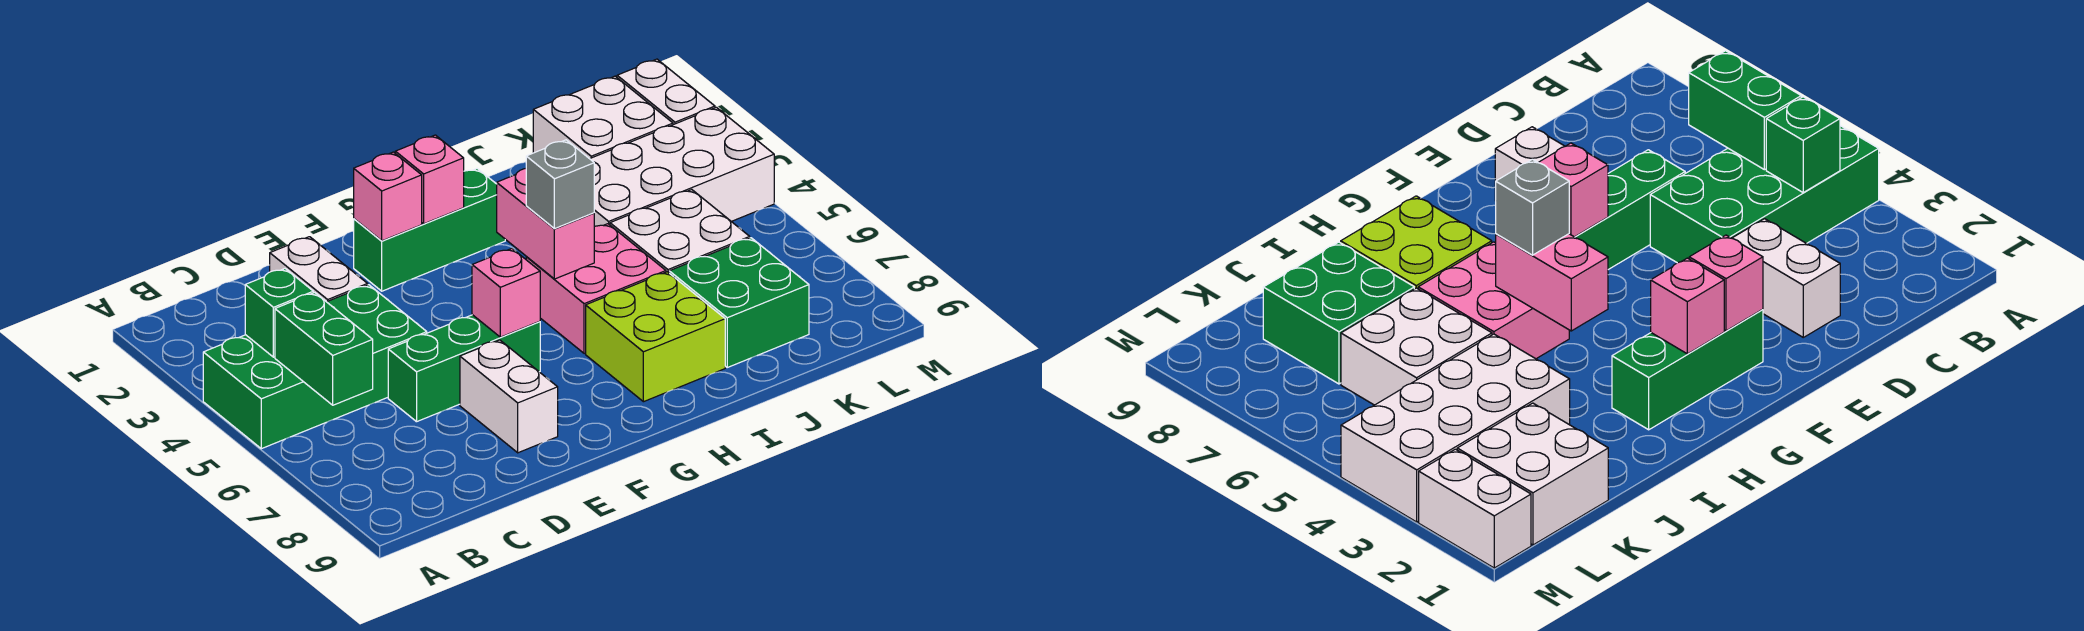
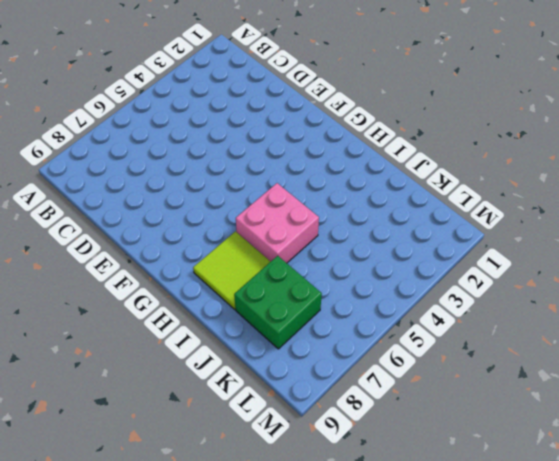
lime tile H7:I8 level 1 -> lime brick H7:I8 level 1
none -> green brick A4:D5 level 1
none -> white brick D2:D3 level 1
none -> green brick D6:F6 level 1

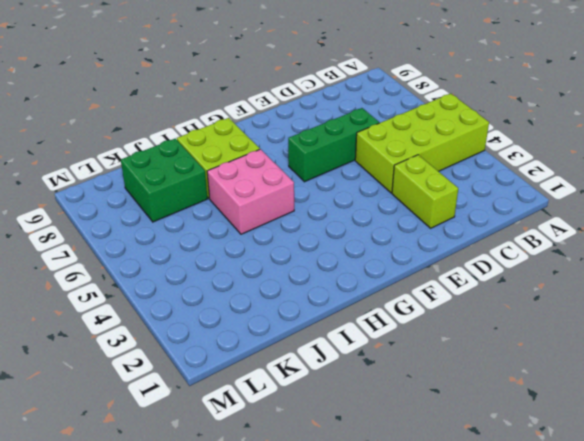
lime brick A4:D5 level 1 -> green brick A4:D5 level 1
lime brick D2:D3 level 1 -> white brick D2:D3 level 1
none -> white brick E7:E8 level 1
none -> green brick F2:H2 level 1
none -> white brick J3:M4 level 1

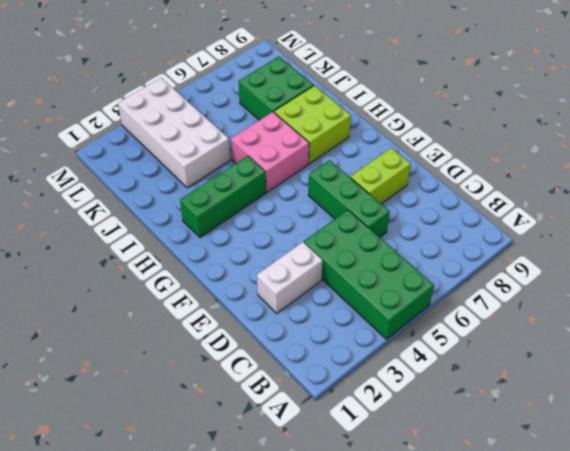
lime brick E7:E8 level 1 -> white brick E7:E8 level 1
green brick H2:H4 level 1 -> green brick F2:H2 level 1
none -> white brick J5:K6 level 1
none -> white brick K1:L2 level 1
none -> white brick M1:M2 level 1

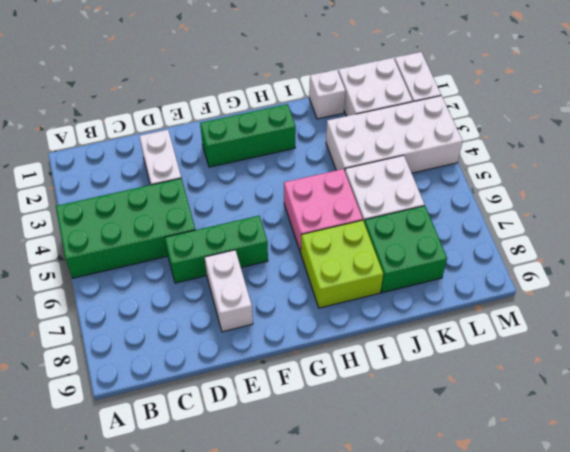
white brick J1 level 1 -> none
none -> green brick B4 level 2
none -> green brick B5:B6 level 2
none -> pink brick F2 level 2

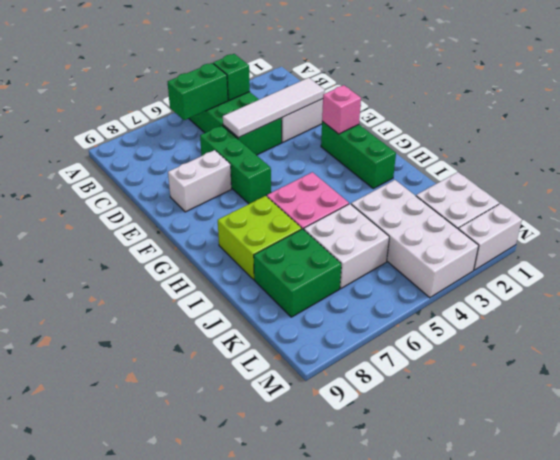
white tile D2:D5 level 2 -> none
none -> pink brick F6 level 2
none -> pink brick G2 level 2
none -> pink brick H4:H5 level 2

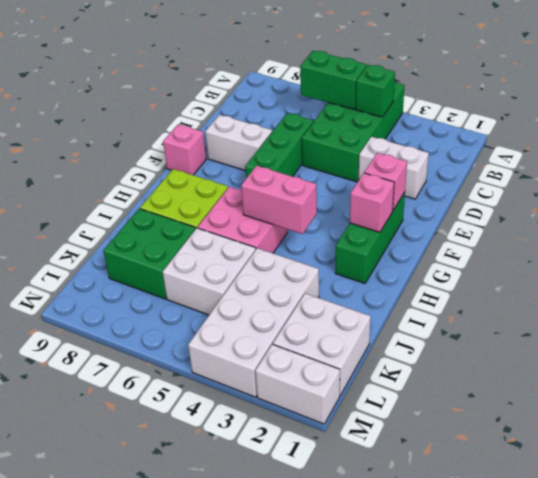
pink brick F9 level 1 -> pink brick F6 level 2
none -> grey brick H5 level 3

